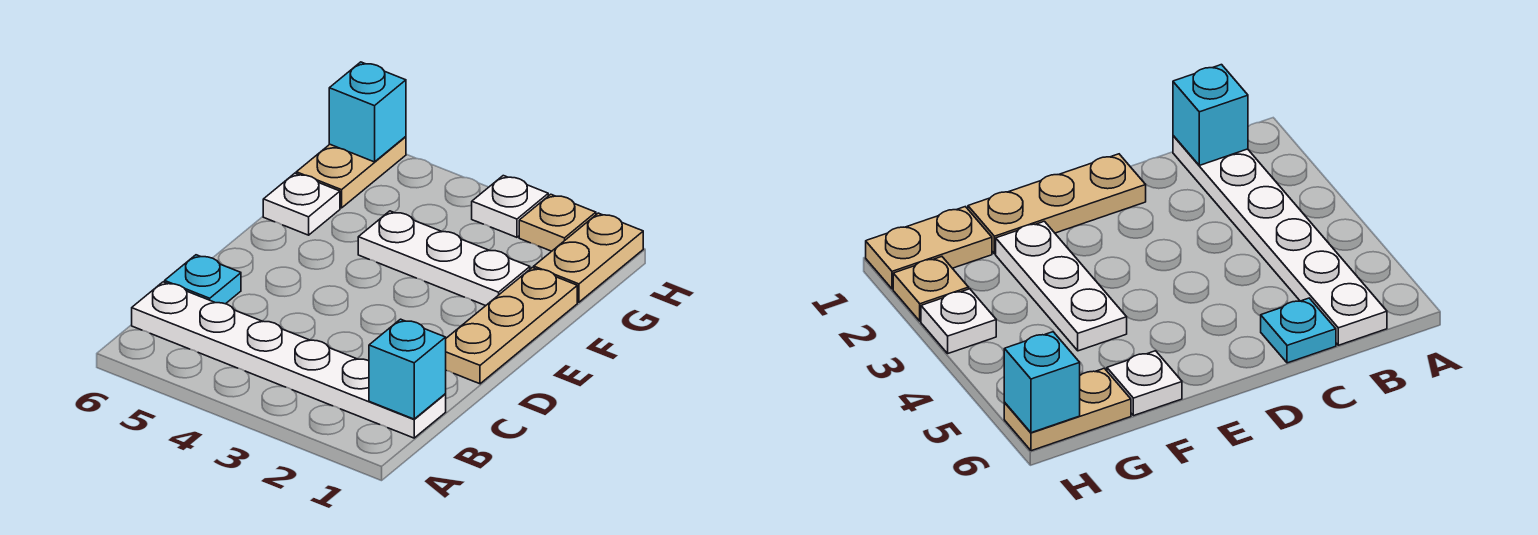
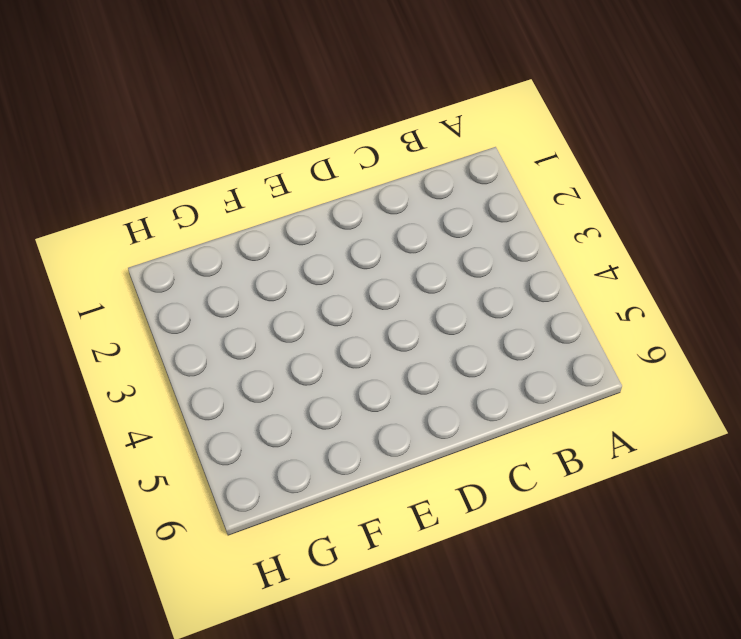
none -> white plate B1:B6 level 1
none -> cyan plate C6 level 1

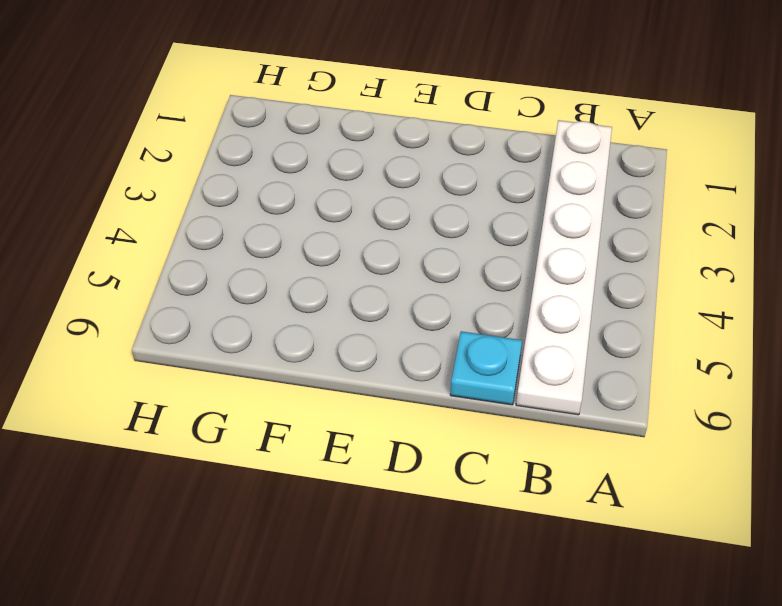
none -> tan plate D1:F1 level 1
none -> white plate F2:F4 level 1

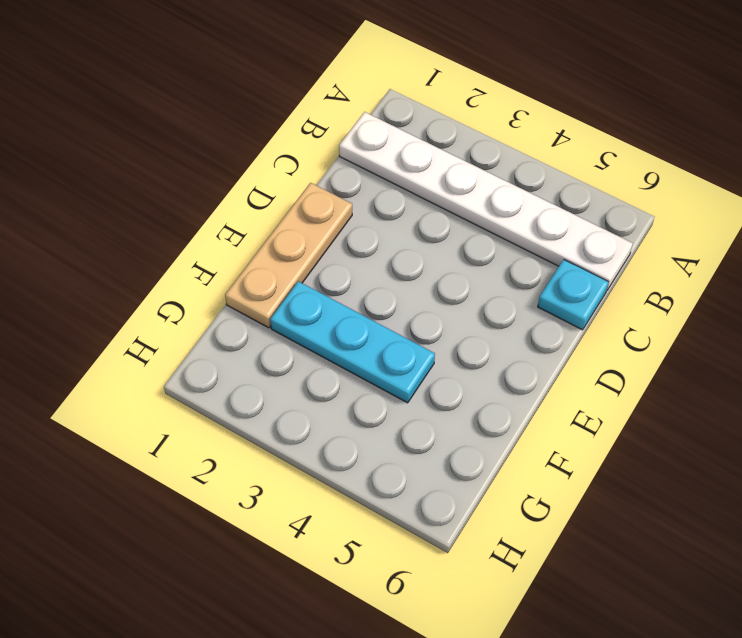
cyan plate F2:F4 level 1 -> white plate F2:F4 level 1
none -> white plate F6 level 1
none -> tan plate G1:H1 level 1

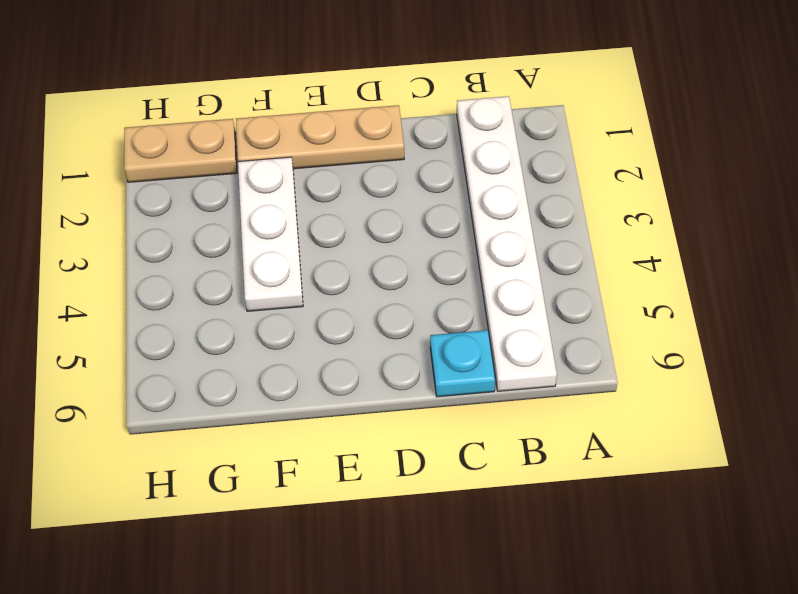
none -> white plate F6 level 1
none -> tan plate G6:H6 level 1

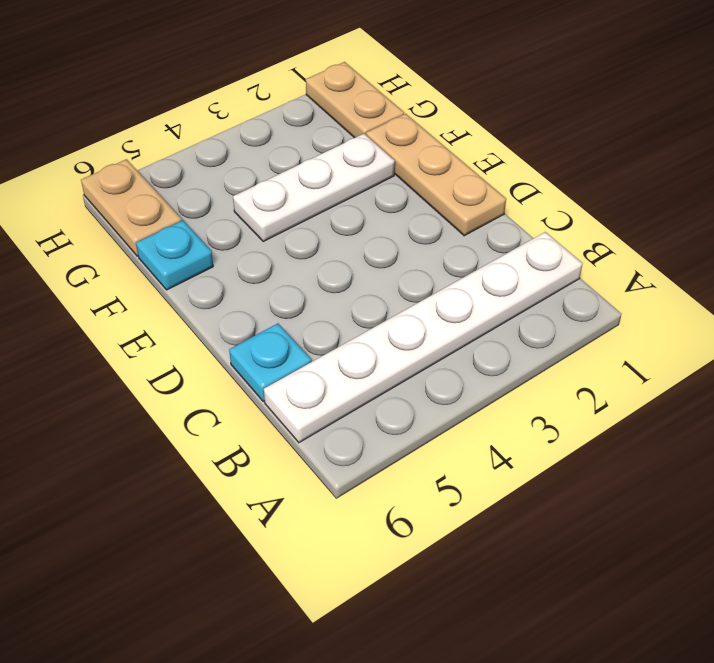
cyan plate F6 level 1 -> white plate F6 level 1
none -> tan plate H2 level 1
none -> white plate H3 level 1

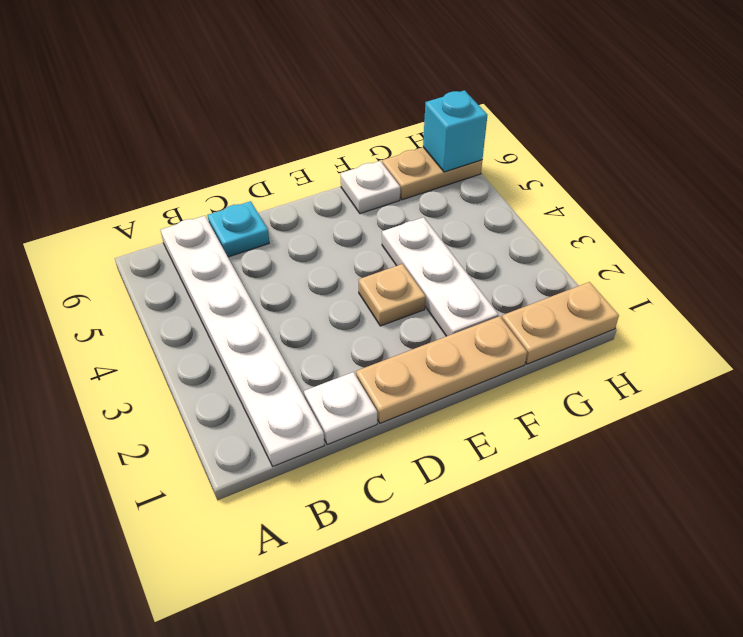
white plate C1 level 1 -> white plate H3 level 1
tan plate E3 level 1 -> tan plate H2 level 1
none -> cyan brick B1 level 2

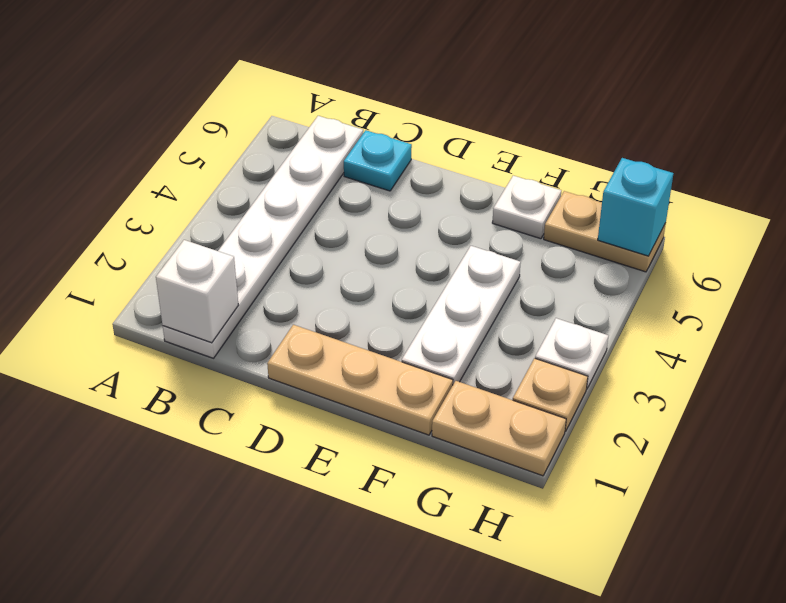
white brick B1 level 2 -> cyan brick B1 level 2

